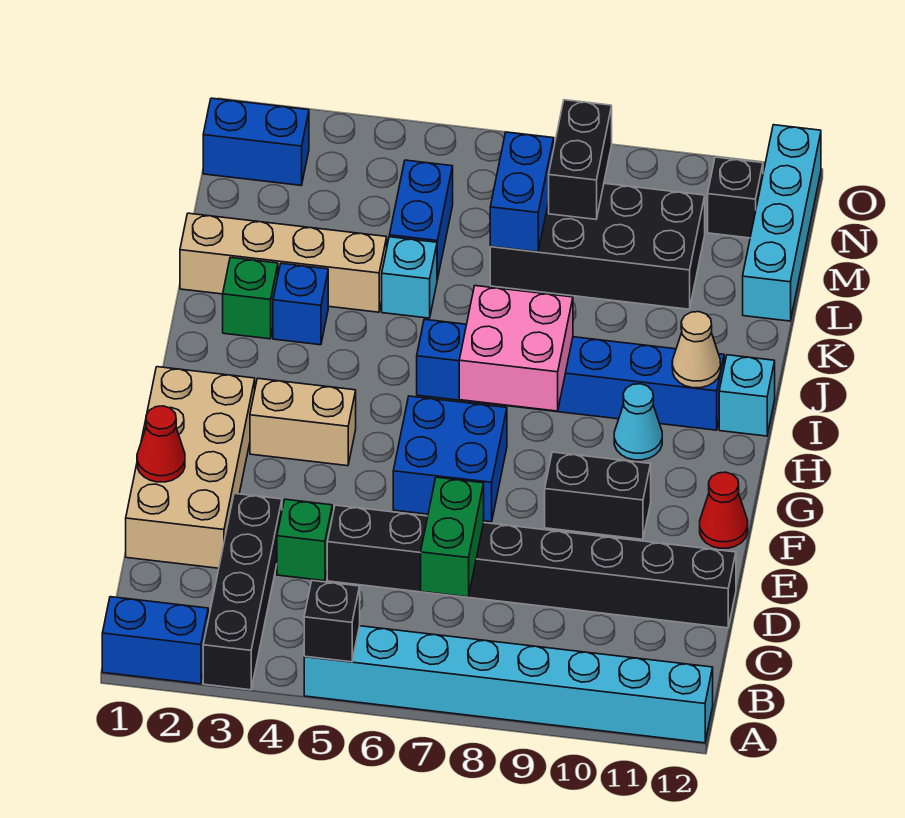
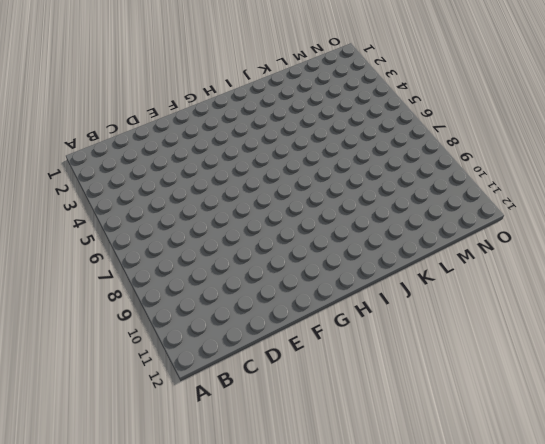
none -> blue brick A1:A2 level 1
none -> black brick A3:D3 level 1
none -> cyan brick A5:A12 level 1

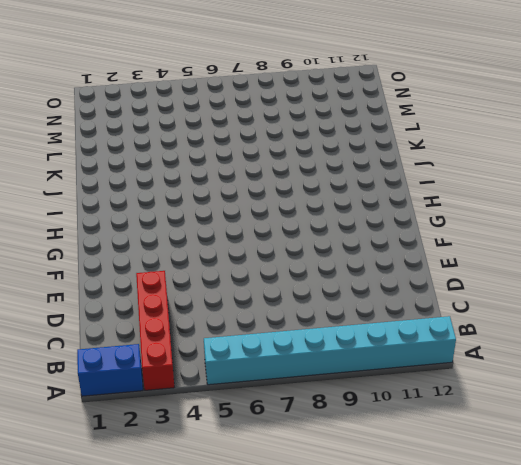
red brick A3:D3 level 1 -> black brick A3:D3 level 1
none -> tan brick D1:G2 level 1
none -> green brick D4 level 1
none -> black brick D5:D12 level 1

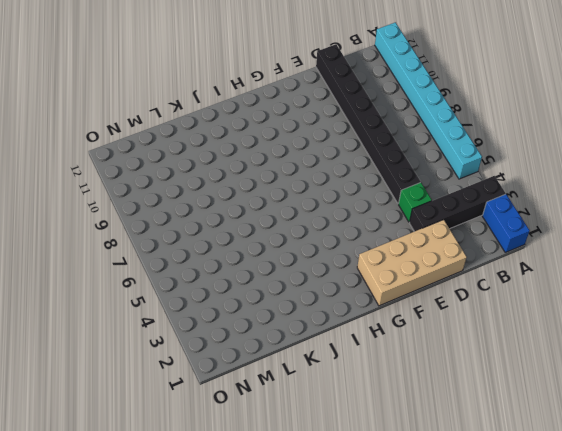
none -> blue brick F6:G7 level 1
none -> black brick F9:F10 level 1
none -> red cone F12 level 1

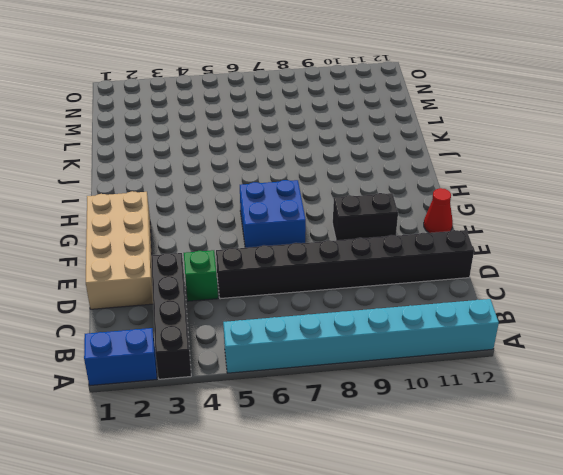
none -> tan brick G3:G4 level 1
none -> cyan cone H10 level 1
none -> blue brick I6:I11 level 1

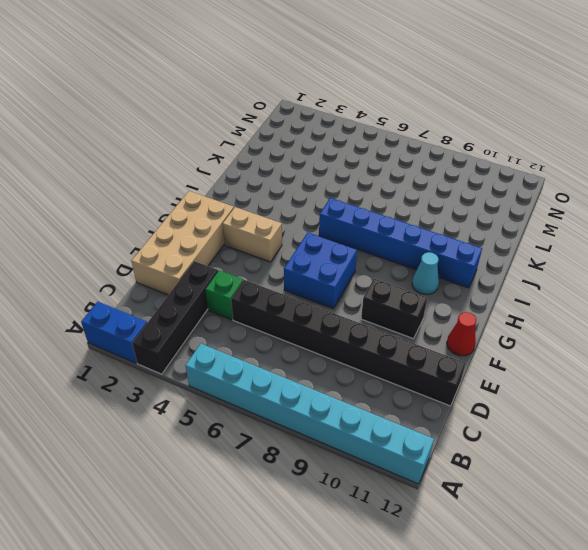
none -> cyan brick I12 level 1
none -> green brick J2 level 1
none -> blue brick J3 level 1

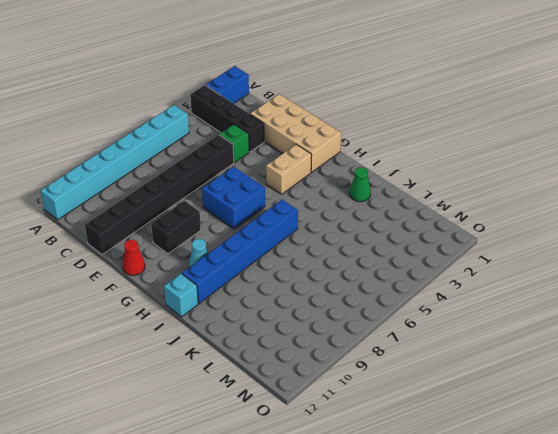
green cone J2 level 1 -> green brick J2 level 1
none -> blue brick J3 level 1
none -> tan brick K1:K4 level 1
none -> cyan brick K5 level 1

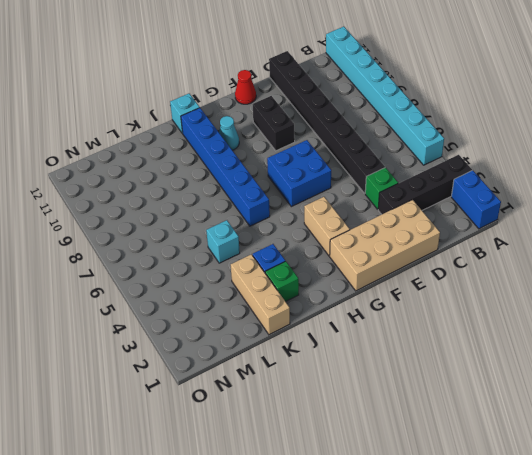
tan brick K1:K3 level 1 -> tan brick K1:K4 level 1
none -> blue brick L5:M5 level 1
none -> black brick L7:M10 level 1
none -> cyan brick L12:O12 level 1

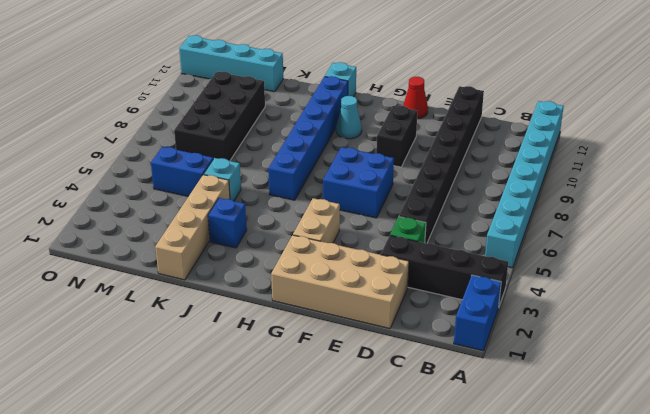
none -> green brick J2 level 1
none -> blue brick N1:N2 level 1
none -> black brick N11 level 1

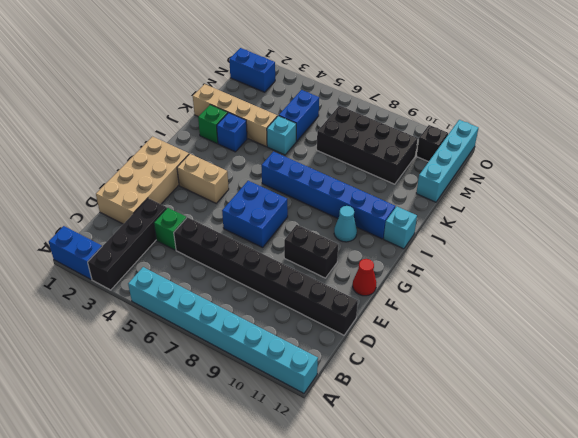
none -> black brick A5 level 2
none -> green brick C7:D7 level 2
none -> red cone E1 level 2

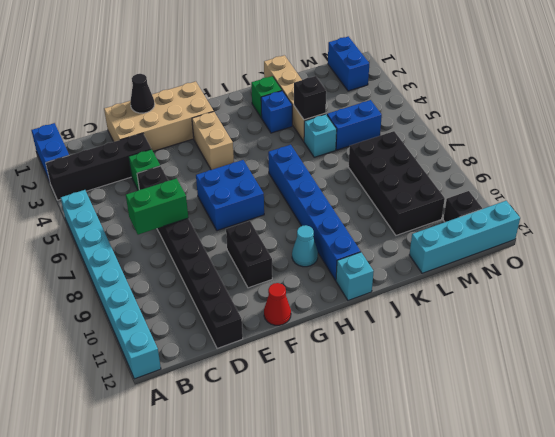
black cone E1 level 2 -> red cone E1 level 2
black brick K4 level 2 -> black brick A5 level 2
none -> pink brick H7:I8 level 2
none -> tan cone I11 level 2
none -> blue brick L7:M7 level 2

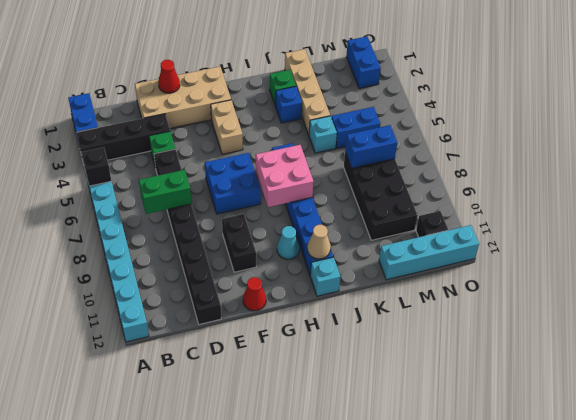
none -> black brick M8:N8 level 2

